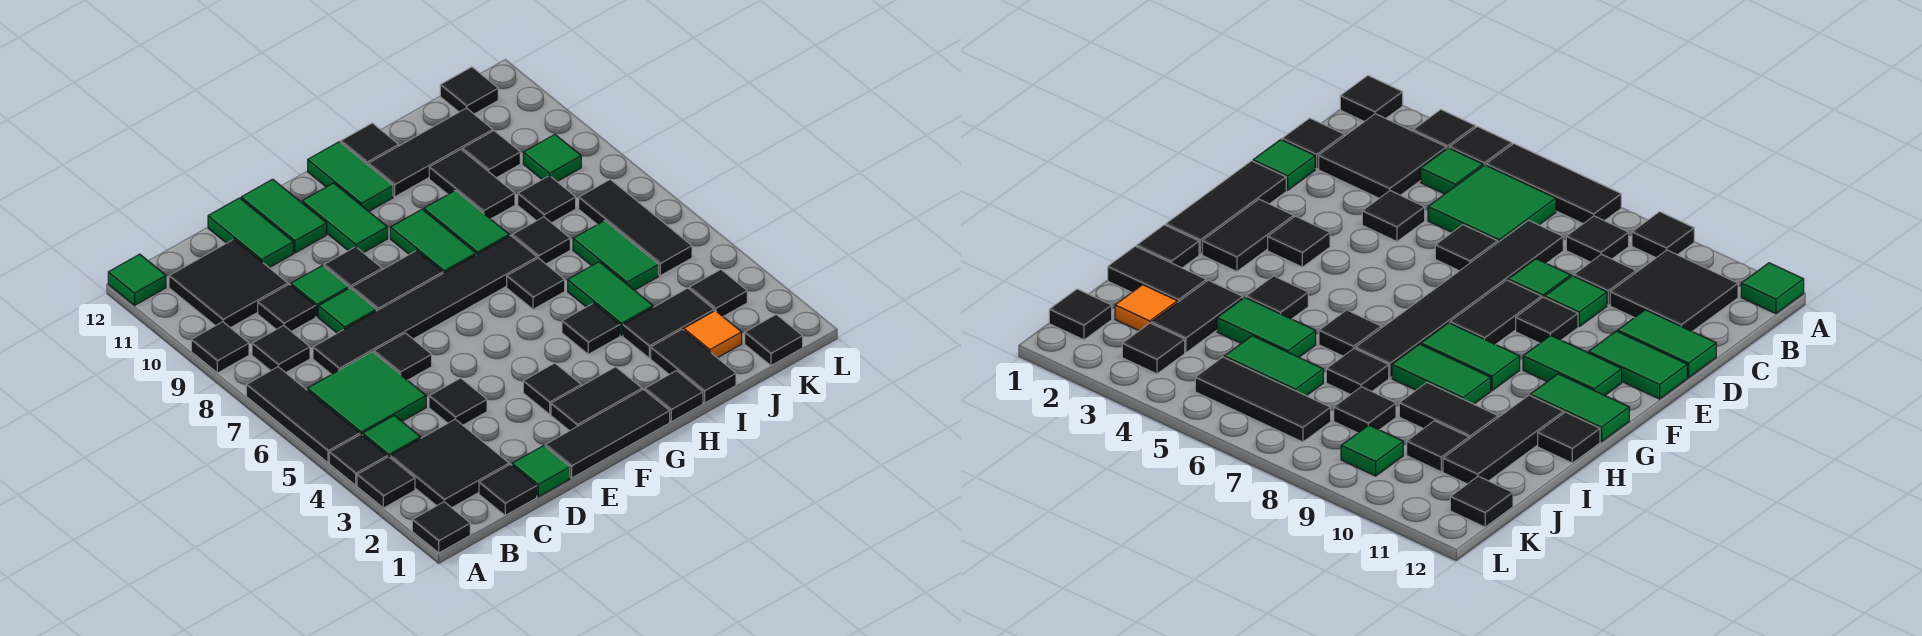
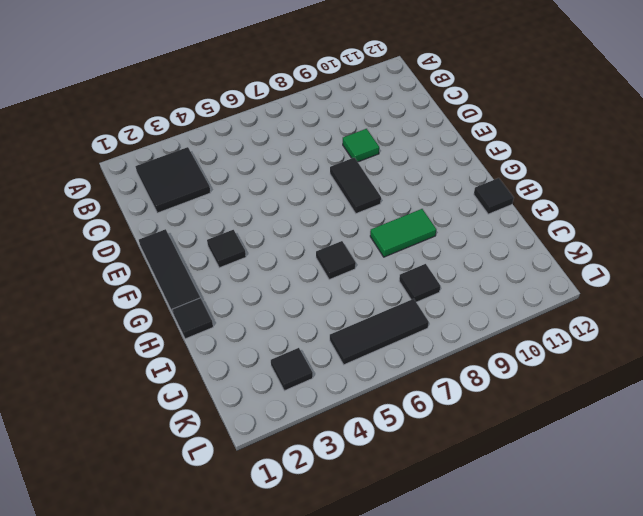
none -> black tile A1 level 1
none -> black tile A3 level 1
none -> black tile A4 level 1
none -> black tile A5:A7 level 1

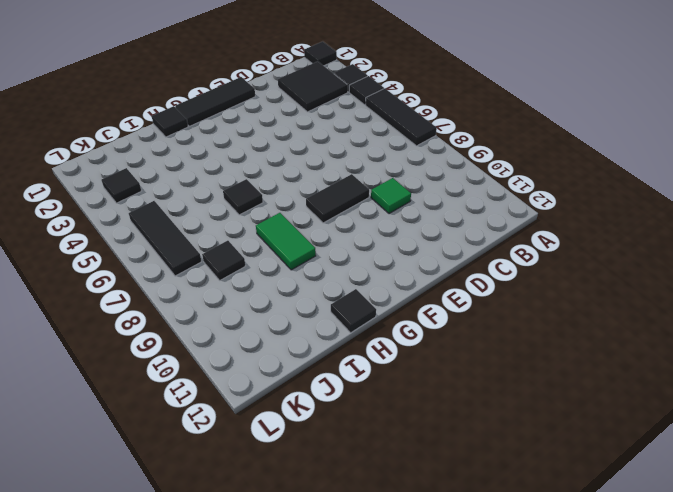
none -> black tile A9 level 1
none -> green tile A12 level 1
none -> green tile B4 level 1
none -> green tile B5:C6 level 1

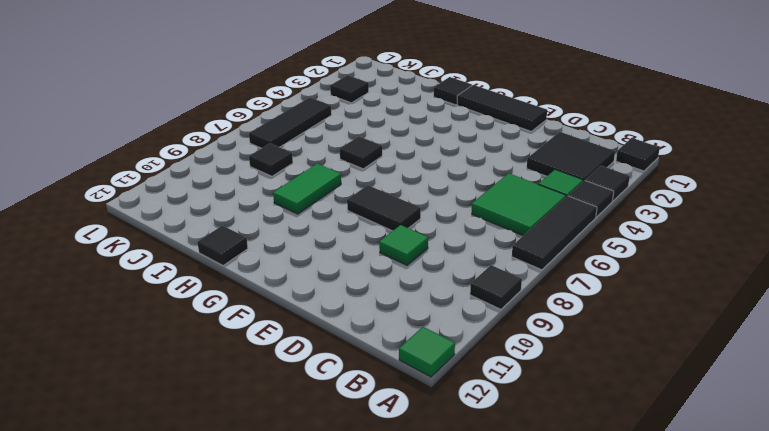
none -> black tile B8 level 1
none -> black tile B10:C11 level 1
none -> black tile C1 level 1
none -> black tile C7:H7 level 1

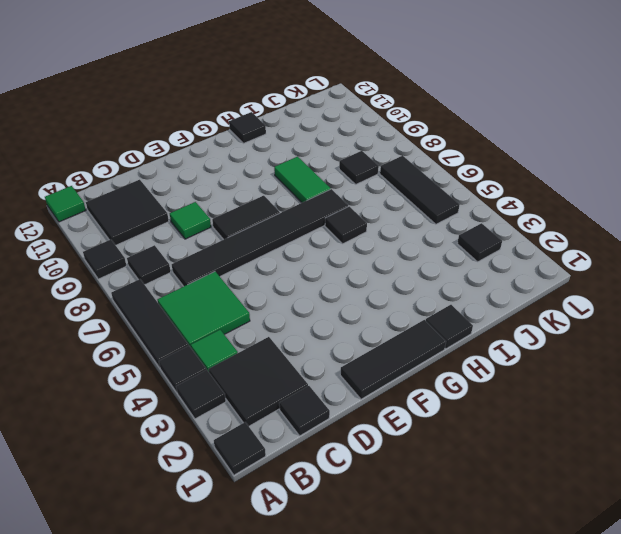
none -> black tile C9 level 1
none -> green tile D1 level 1
none -> black tile D4 level 1
none -> black tile D6 level 1

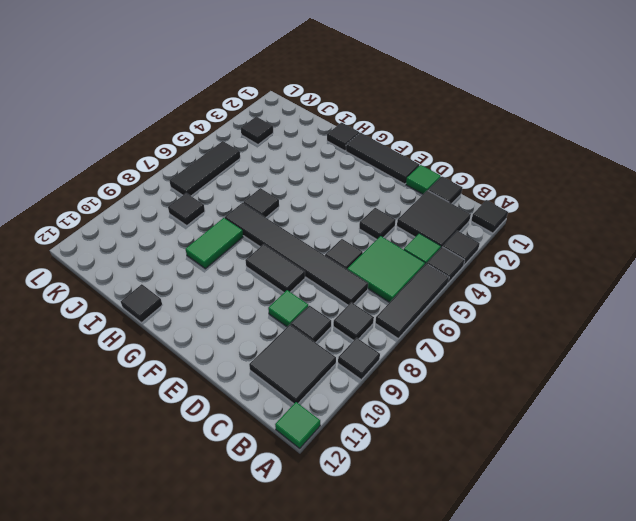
none -> green tile D8 level 1
none -> green tile D11:D12 level 1
none -> black tile E9 level 1
none -> green tile E11:E12 level 1

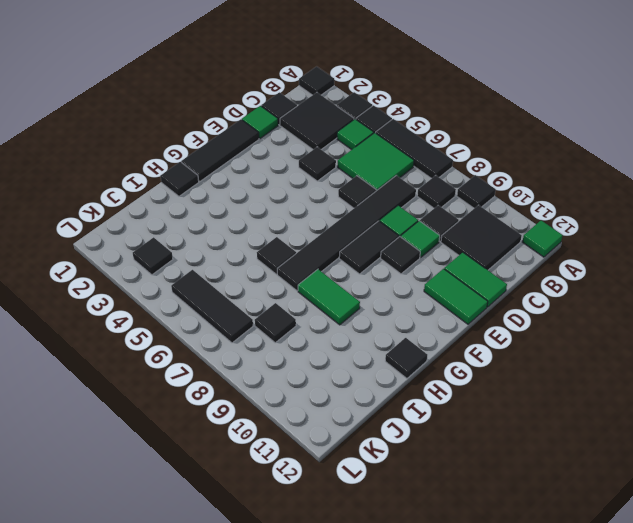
none -> black tile F2:G2 level 1
none -> black tile F3 level 1
none -> green tile F10:F11 level 1
none -> green tile G8:G9 level 1

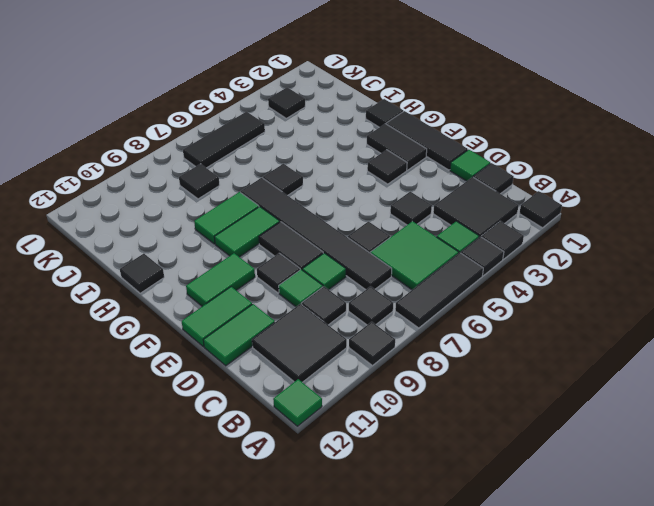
none -> green tile G11:G12 level 1
none -> black tile H4 level 1
none -> black tile H11:J11 level 1
none -> black tile I1:I2 level 1

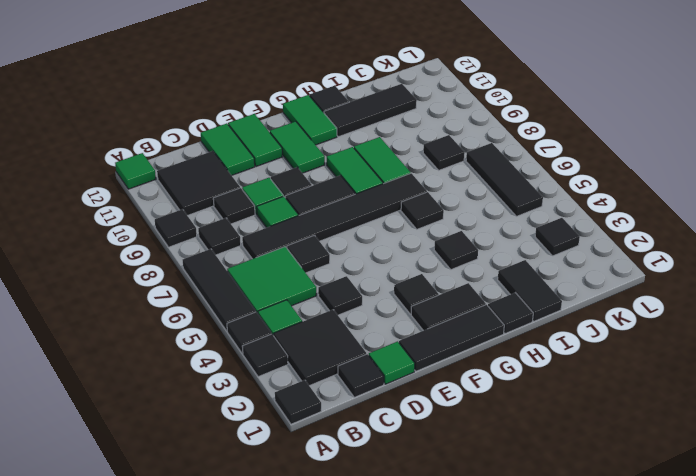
none -> black tile I3:J3 level 1
none -> green tile I4:I5 level 1
none -> black tile I7 level 1
none -> black tile I9:I10 level 1

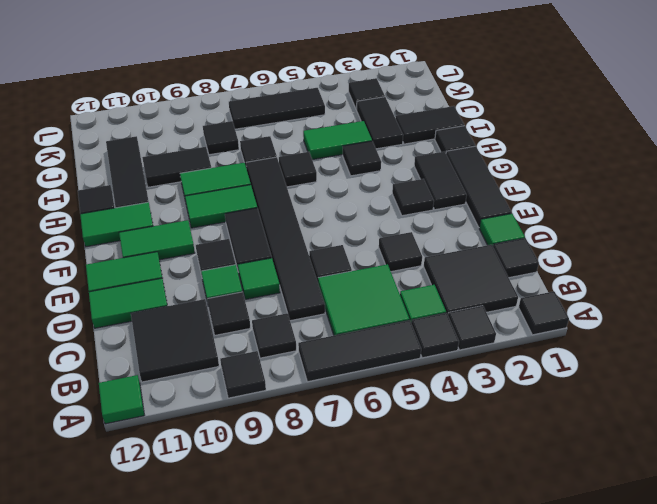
none -> orange tile J2 level 1
none -> green tile J5:J6 level 1
none -> black tile J10 level 1
none -> black tile K1 level 1

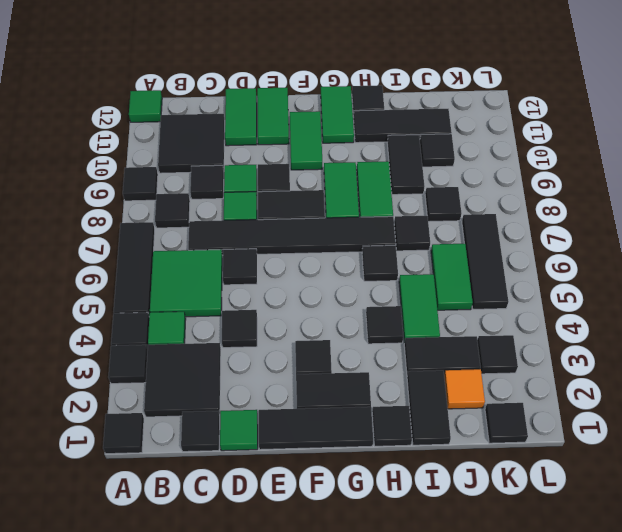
none -> green tile K9 level 1
none -> black tile K12 level 1

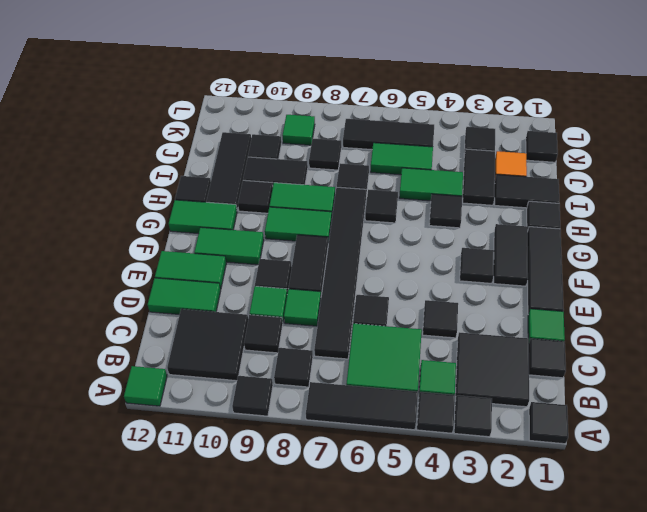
black tile H10 level 1 -> black tile K12 level 1

